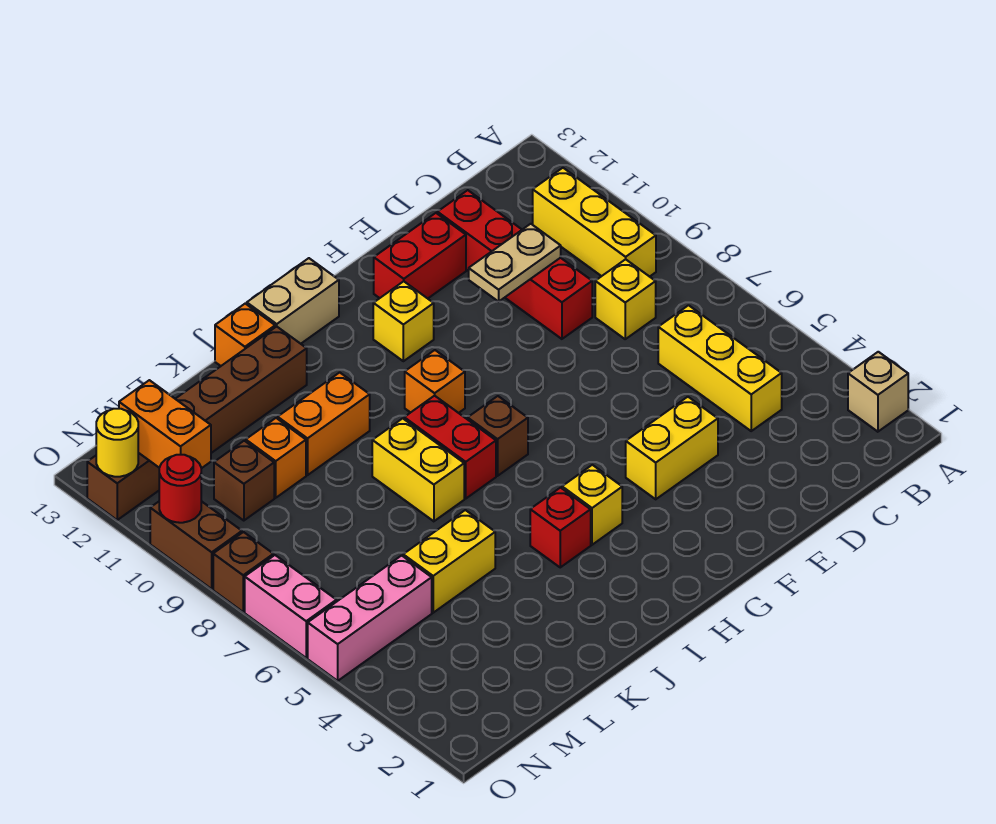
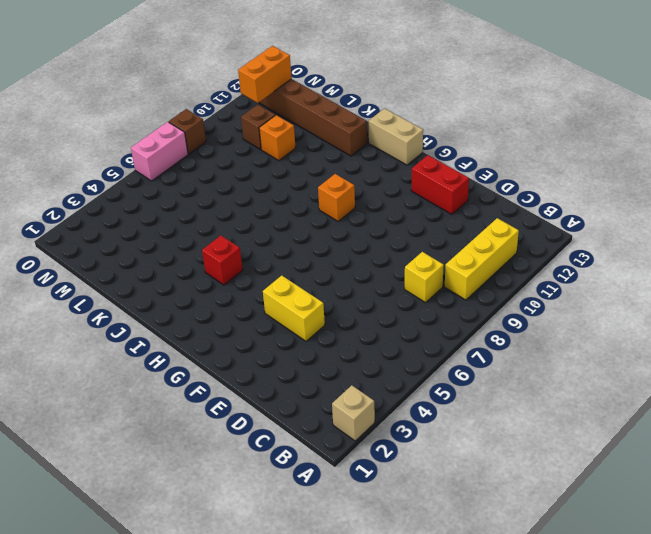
none -> yellow brick C4:C6 level 1
none -> red brick D9:D12 level 1
none -> yellow brick G11 level 1

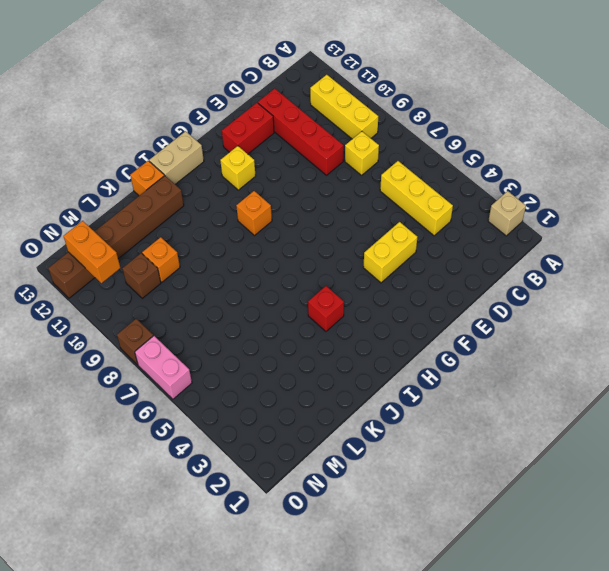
none -> yellow brick H4 level 1
none -> brown brick H7 level 1
none -> red brick I7:I8 level 1

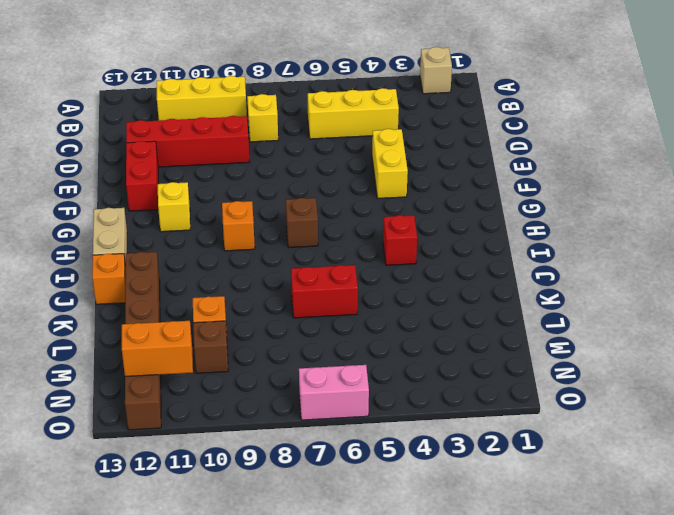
red brick K6:K7 level 1 -> red brick I7:I8 level 1
none -> yellow brick H4 level 1
none -> yellow brick J7:J8 level 1
none -> orange brick J10:K10 level 1

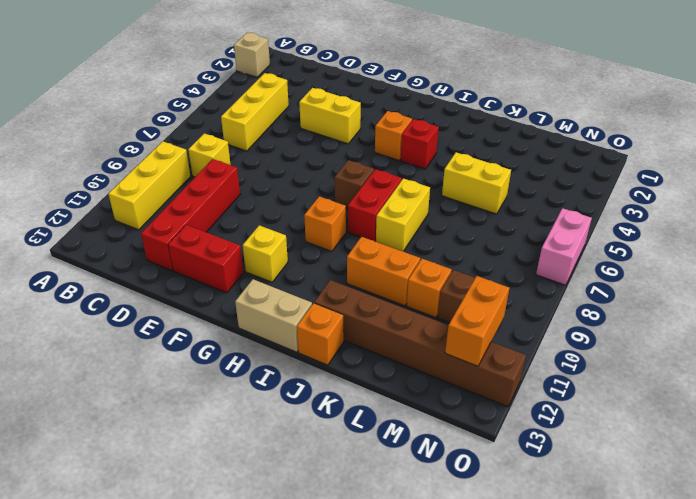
orange brick H4 level 1 -> yellow brick H4 level 1
none -> pink brick M5:O5 level 1
none -> brown brick O8 level 1
none -> brown brick O9:O10 level 1

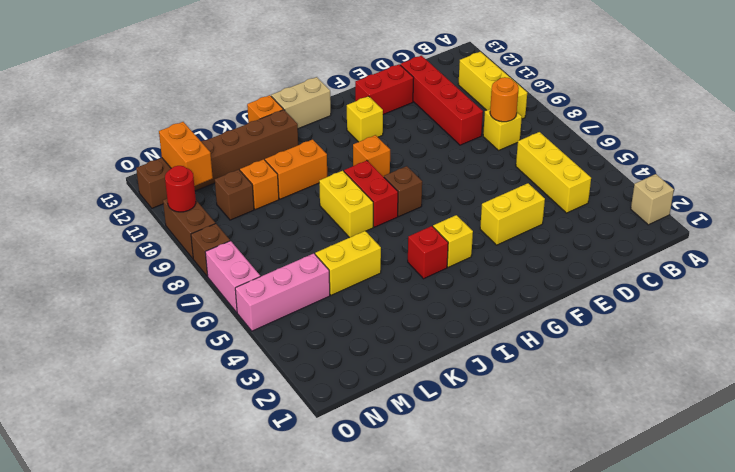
orange round brick C8 level 2 -> none
none -> tan plate D10:E10 level 2
none -> yellow round brick O12 level 2

